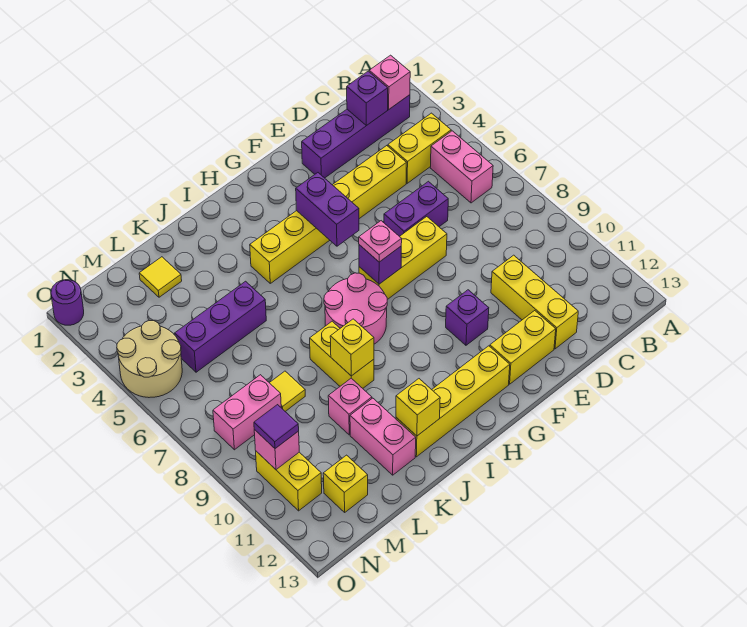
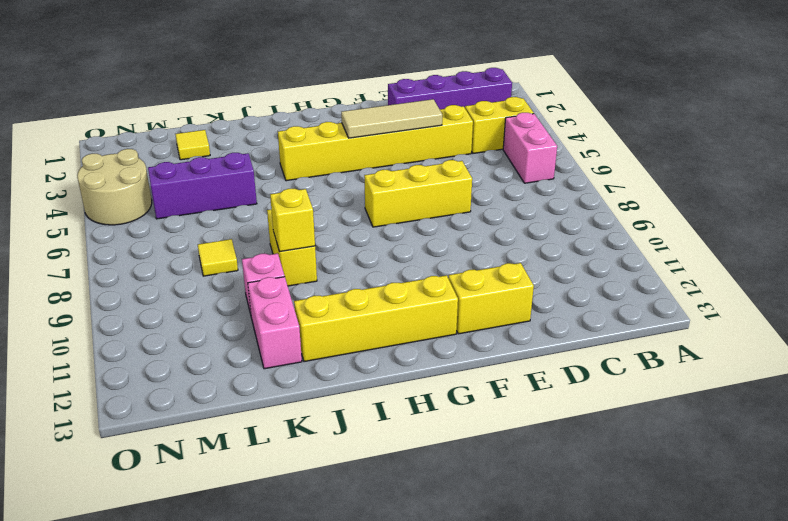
tan tile E4:G4 level 2 -> purple brick G4:G5 level 2
none -> purple brick D6:E6 level 1
none -> yellow brick D10:D12 level 1
none -> purple brick F10 level 1
none -> pink round brick H7:I8 level 1

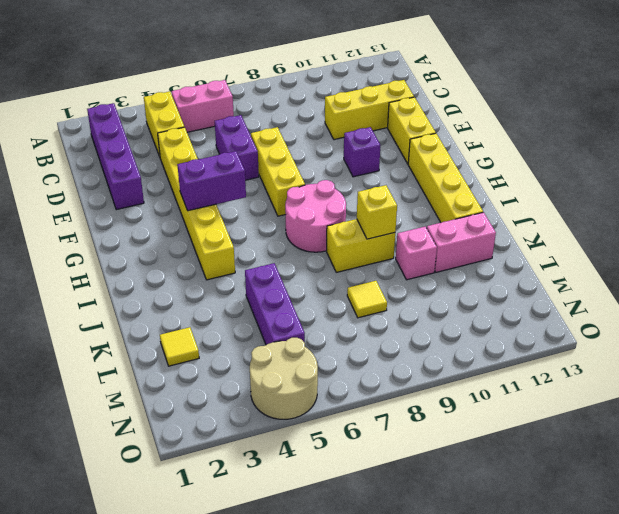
none -> pink brick M8:N8 level 1
none -> yellow brick M12 level 1
none -> yellow brick N10:N11 level 1
none -> purple round brick O1 level 1

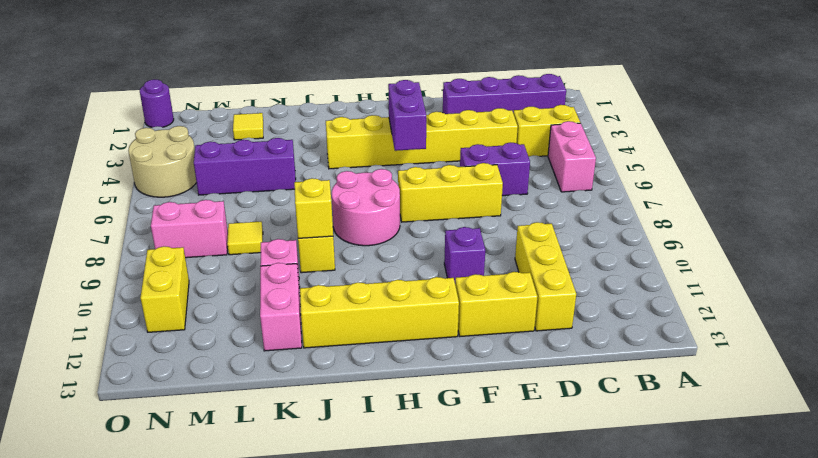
none -> yellow brick M12 level 1
none -> pink brick B2 level 2
none -> purple brick C2 level 2
none -> purple brick G7 level 2

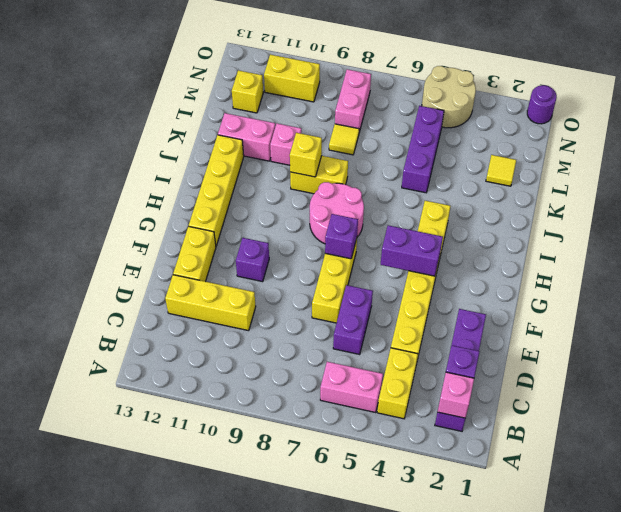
none -> yellow brick J12 level 2
none -> pink brick N10 level 2
none -> pink plate G7 level 3
none -> purple tile N10 level 3

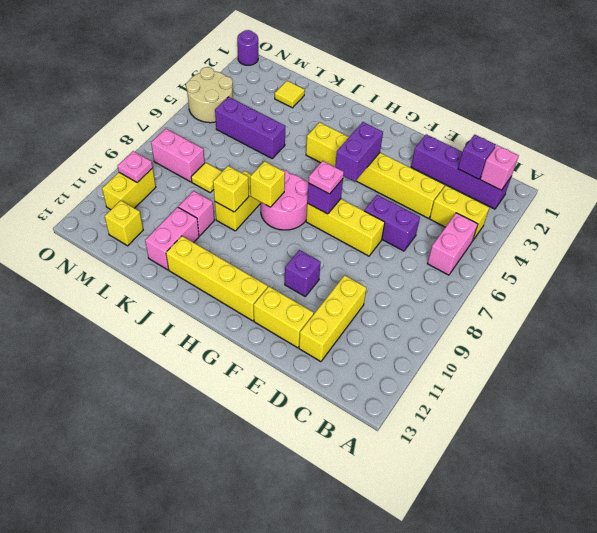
yellow brick I8 level 2 -> yellow brick J12 level 2
pink plate N10 level 2 -> pink brick N10 level 2
none -> purple tile N10 level 3

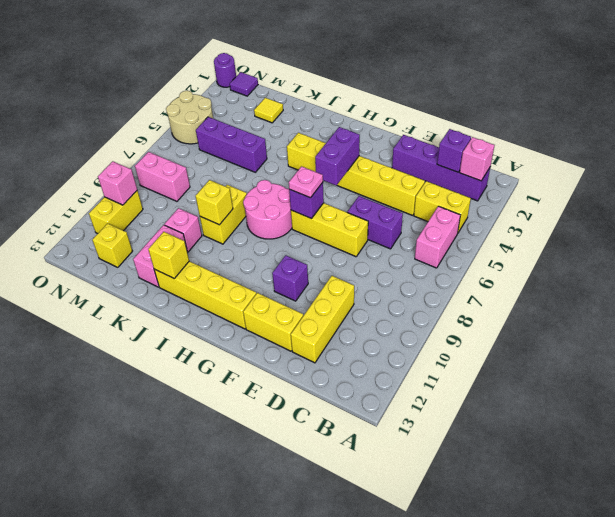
purple tile N1 level 1 -> purple tile N10 level 3
none -> yellow tile L8 level 1

